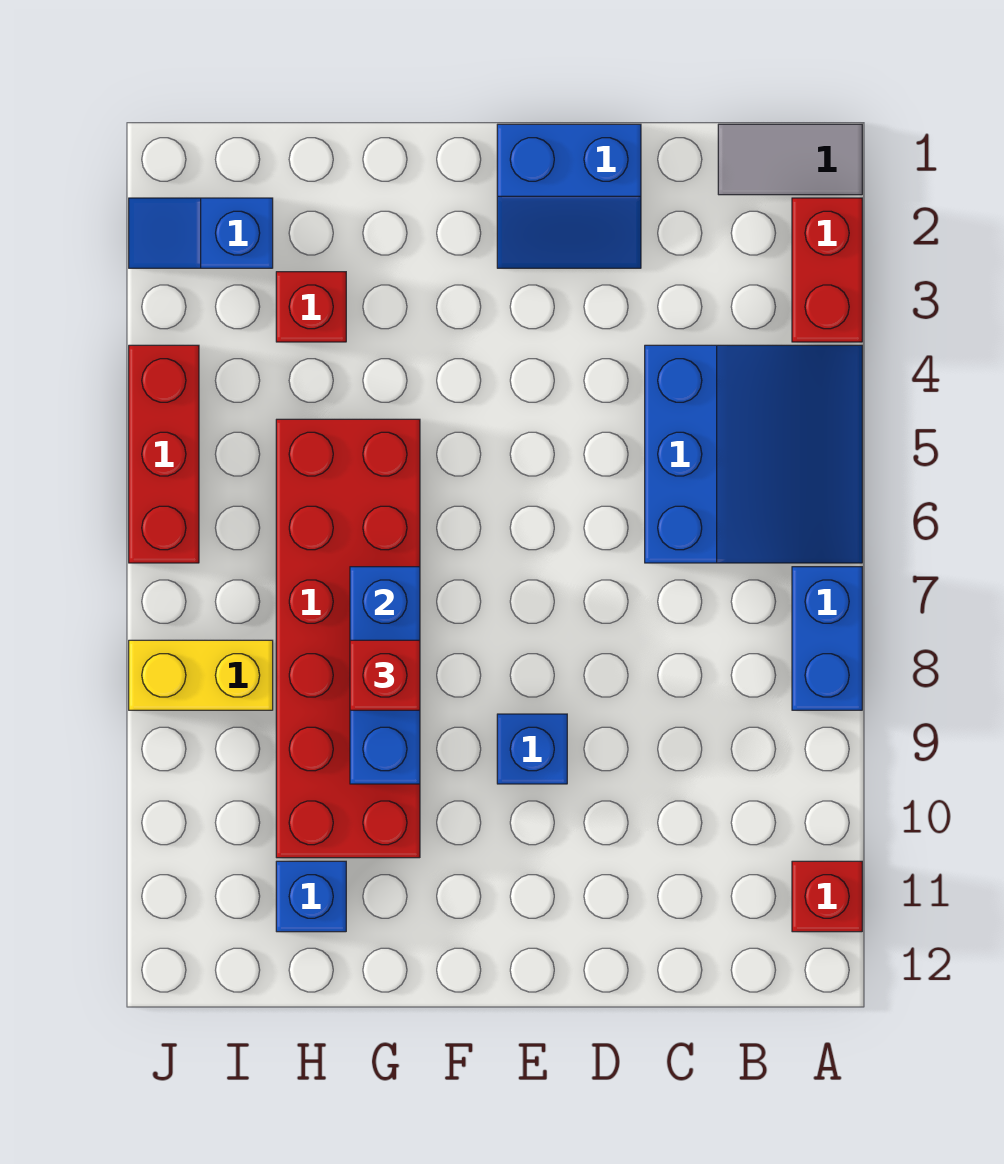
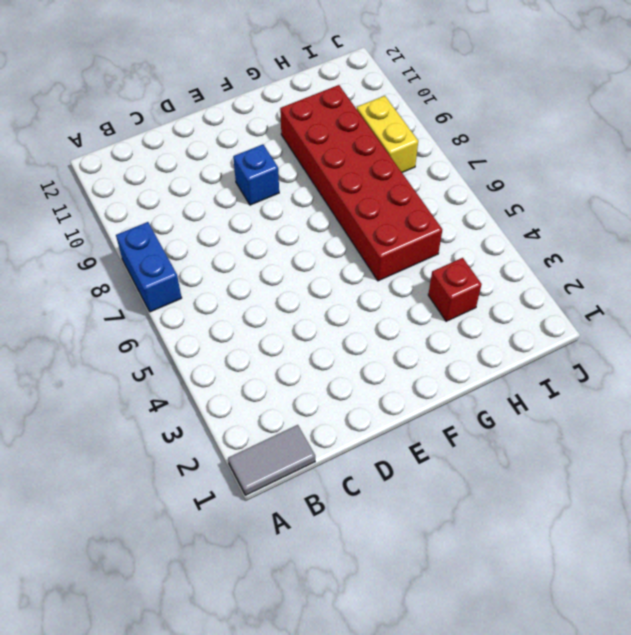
yellow brick I8:I9 level 1 -> yellow brick I8:J8 level 1
none -> red brick A2:A3 level 1
none -> blue slope A4:C6 level 1 top C
none -> red brick A11 level 1

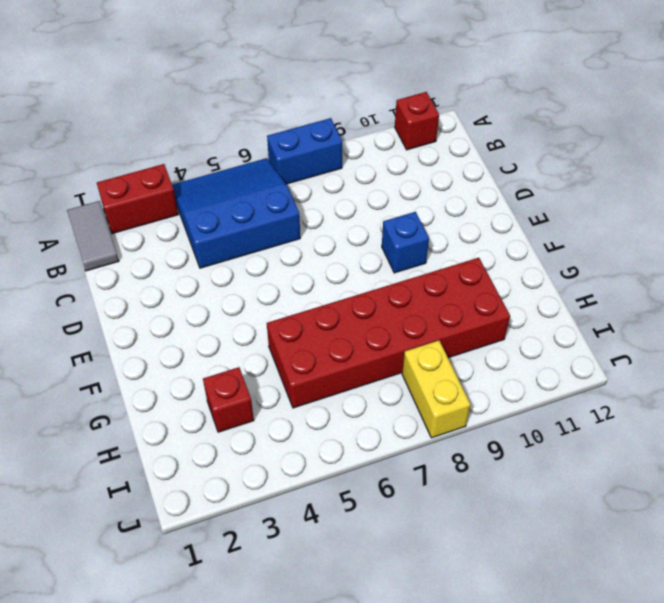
none -> blue slope D1:E2 level 1 top 1
none -> blue brick H11 level 1
none -> blue slope I2:J2 level 1 top I

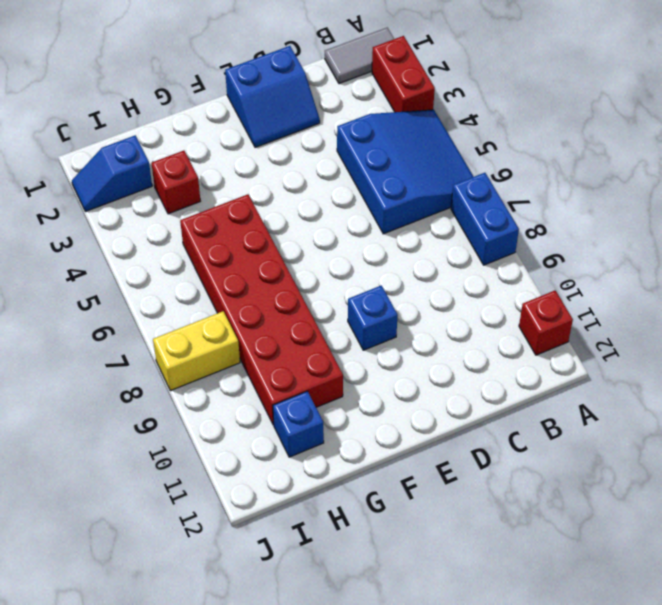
none -> red brick J4:J6 level 1
none -> blue brick G7:G9 level 2
none -> red brick G8 level 3

